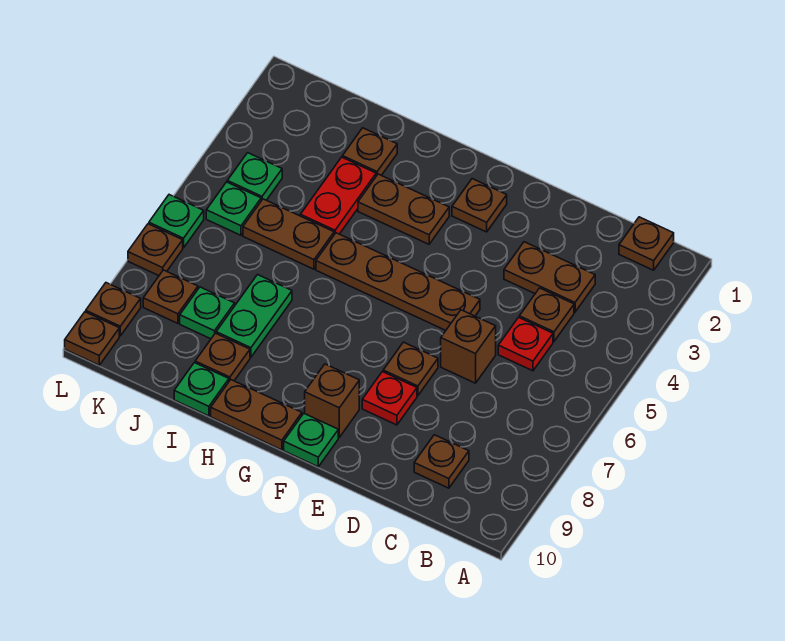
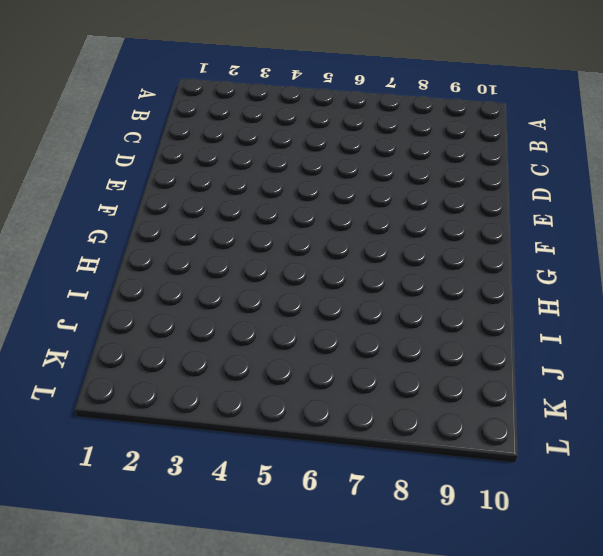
none -> brown plate B1 level 1
none -> brown plate C3:D3 level 1
none -> brown plate C4 level 1

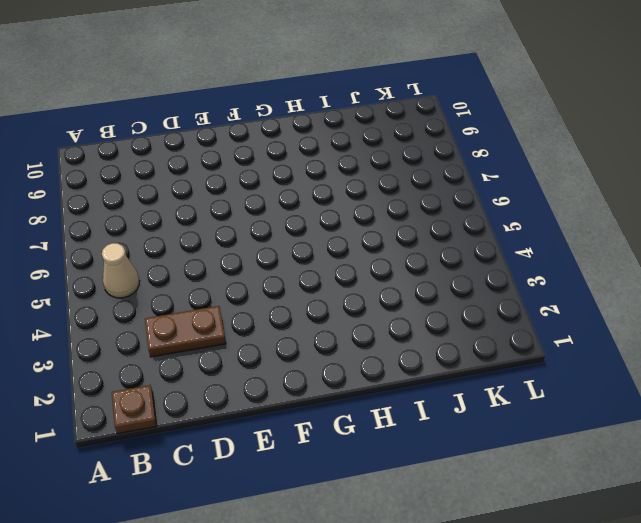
tan cone B5 level 1 -> none
none -> brown plate C4 level 1
none -> red plate C5 level 1
none -> brown plate C9 level 1

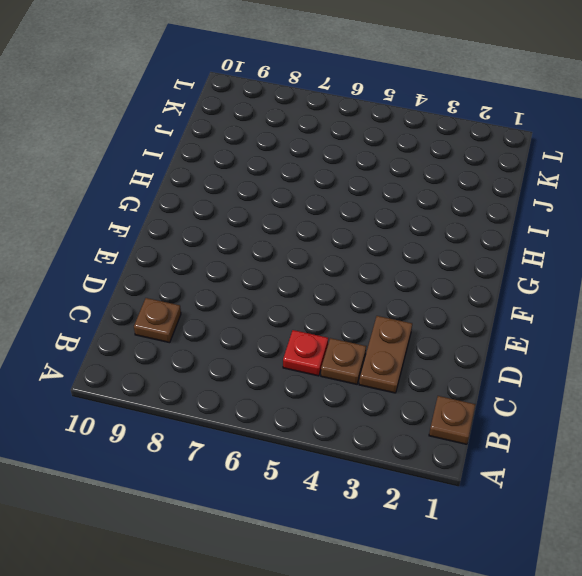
none -> brown brick D6 level 1
none -> brown plate E5:H5 level 1
none -> brown plate E7 level 1

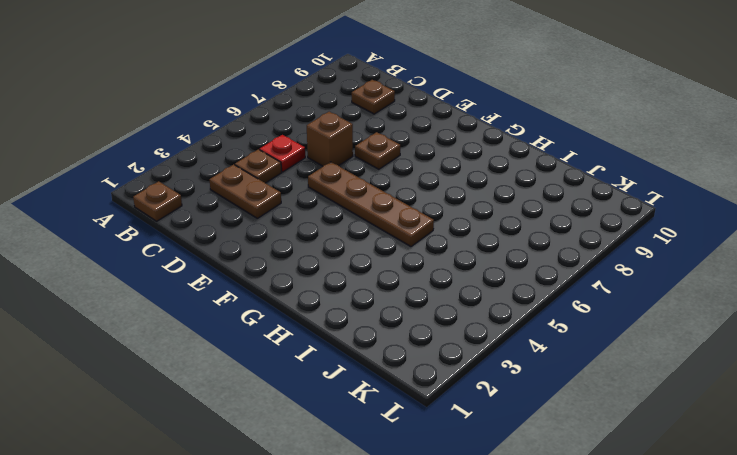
none -> red plate E8 level 1
none -> brown plate F2 level 1
none -> brown brick F9 level 1

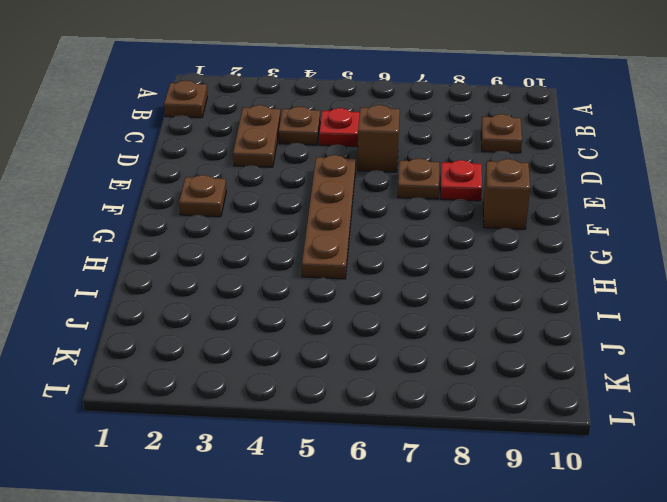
none -> green plate F10 level 1
none -> brown plate G3:H3 level 1
none -> brown plate G10:H10 level 1

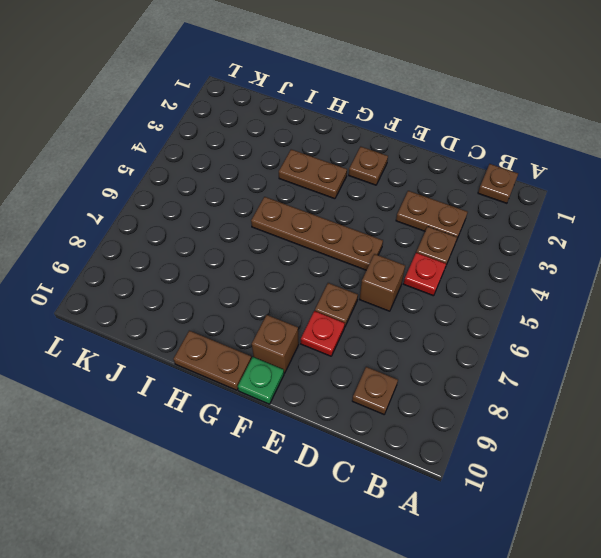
none -> brown plate I2 level 1
none -> red plate I3:I4 level 1
none -> brown plate I5:J5 level 1

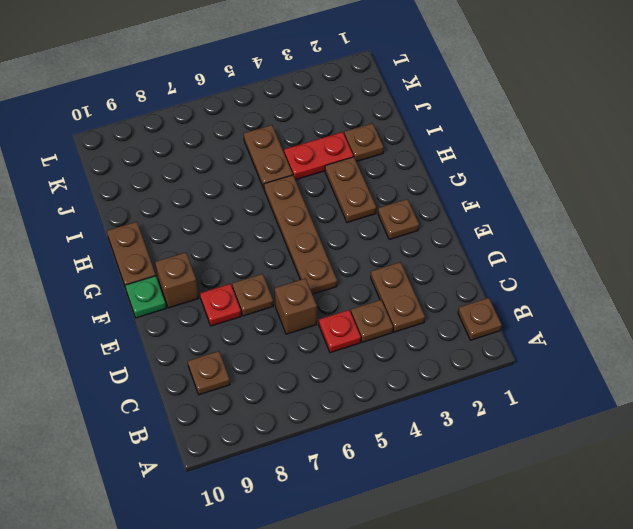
none -> green plate I7:I8 level 1
none -> brown plate I9 level 1
none -> green plate I10 level 1

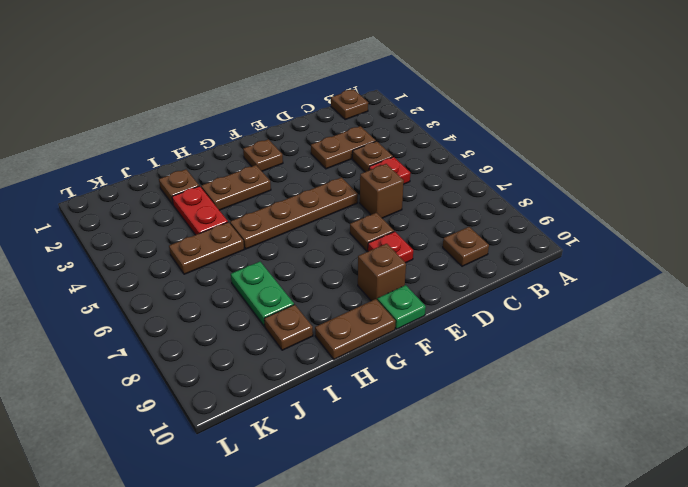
none -> green plate I10 level 1
none -> green plate J8 level 1
none -> green plate K4 level 1

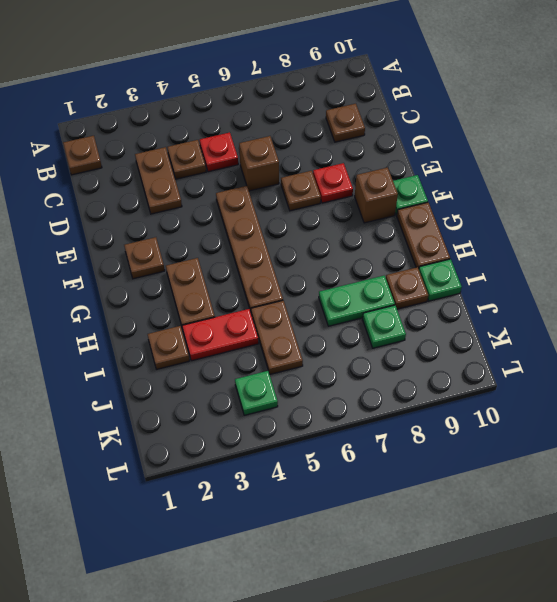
none -> green plate K5 level 1
none -> brown plate K8 level 1
none -> green plate L6 level 1

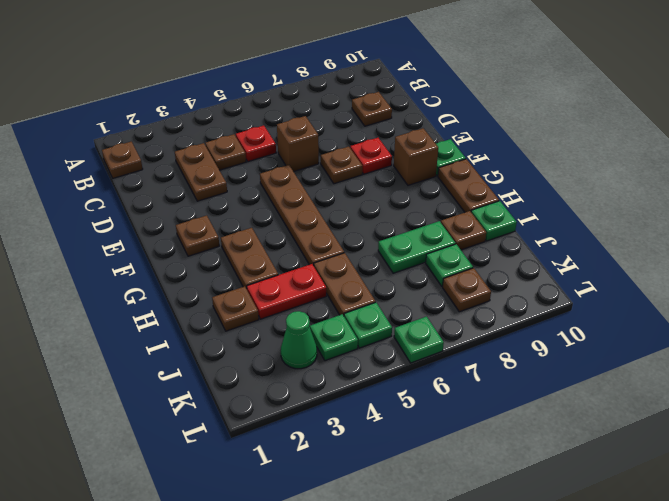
green cone K3 level 1 -> none
none -> brown plate L7 level 1
none -> brown plate L9 level 1
none -> brown plate L10 level 1

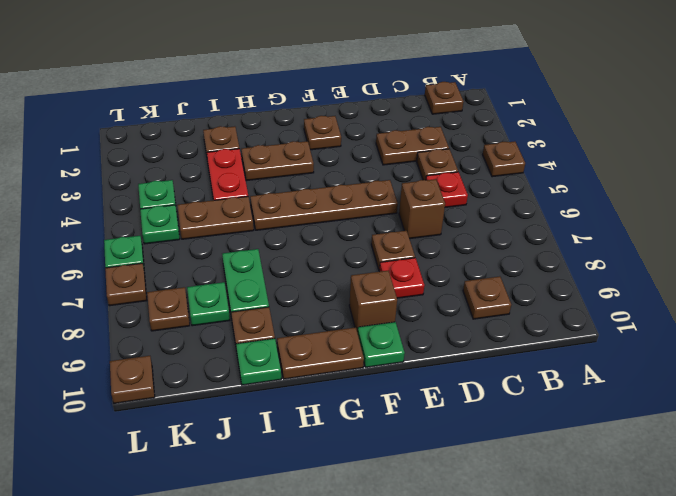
brown plate A4 level 1 -> brown plate L9 level 1

